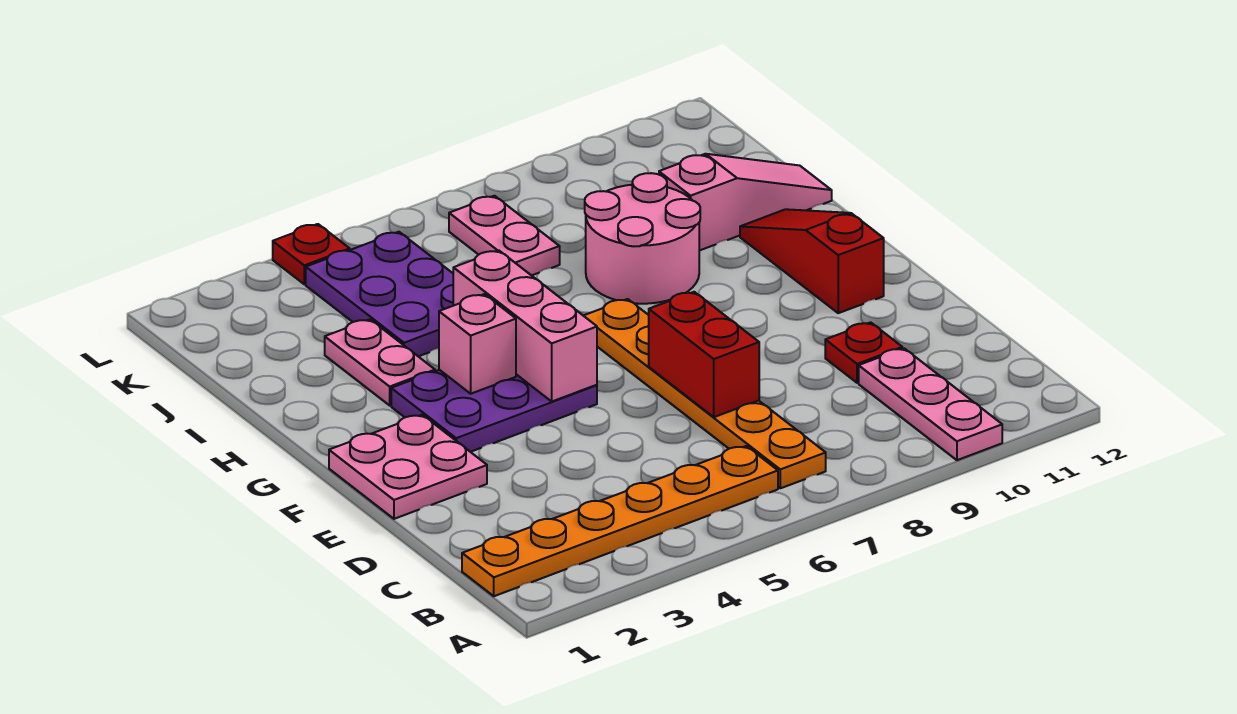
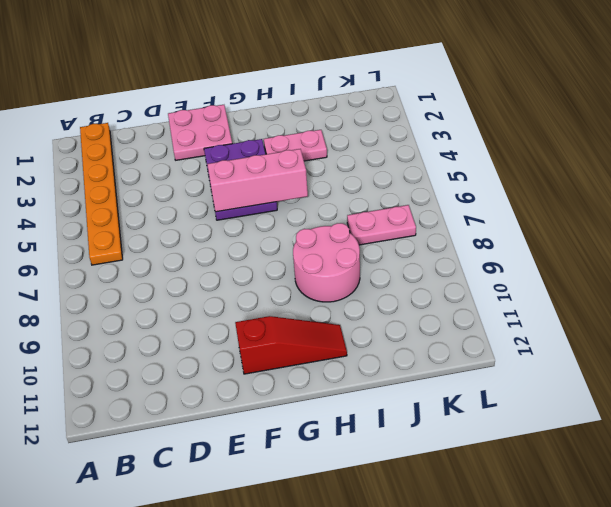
none -> pink plate A10:C10 level 1
none -> orange plate B7:G7 level 1
none -> red plate D10 level 1

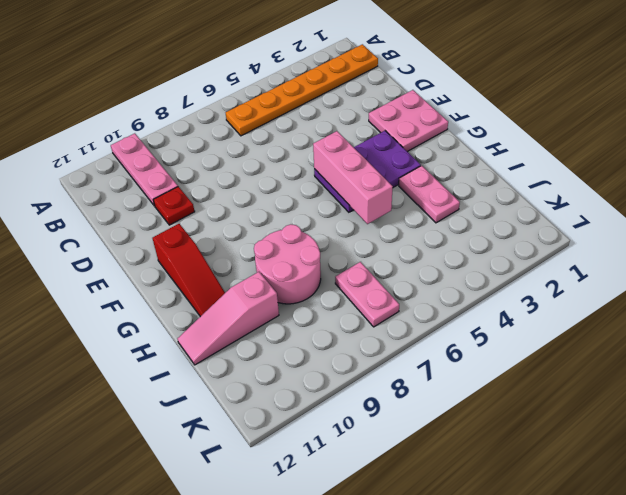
none -> orange plate B7:G7 level 1
none -> purple plate I4:K5 level 1
none -> red plate L4 level 1

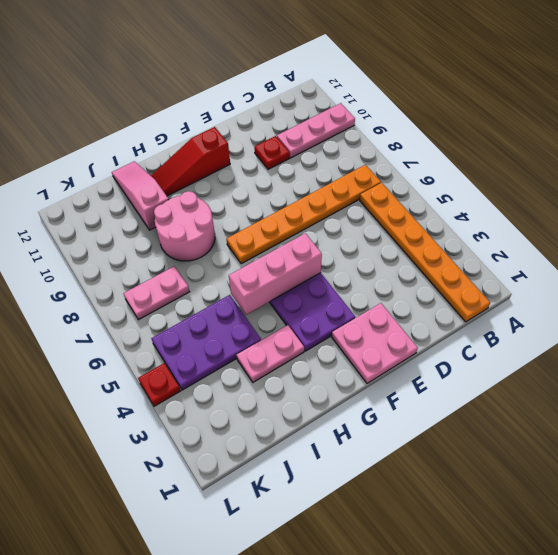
none -> red brick D7:E7 level 2
none -> pink brick G4 level 2

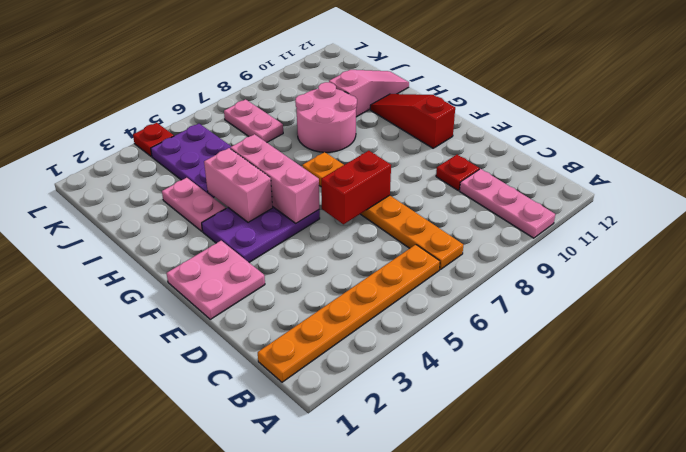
red brick E6:E7 level 2 -> red brick D7:E7 level 2
pink brick G4:H4 level 2 -> pink brick G4 level 2

